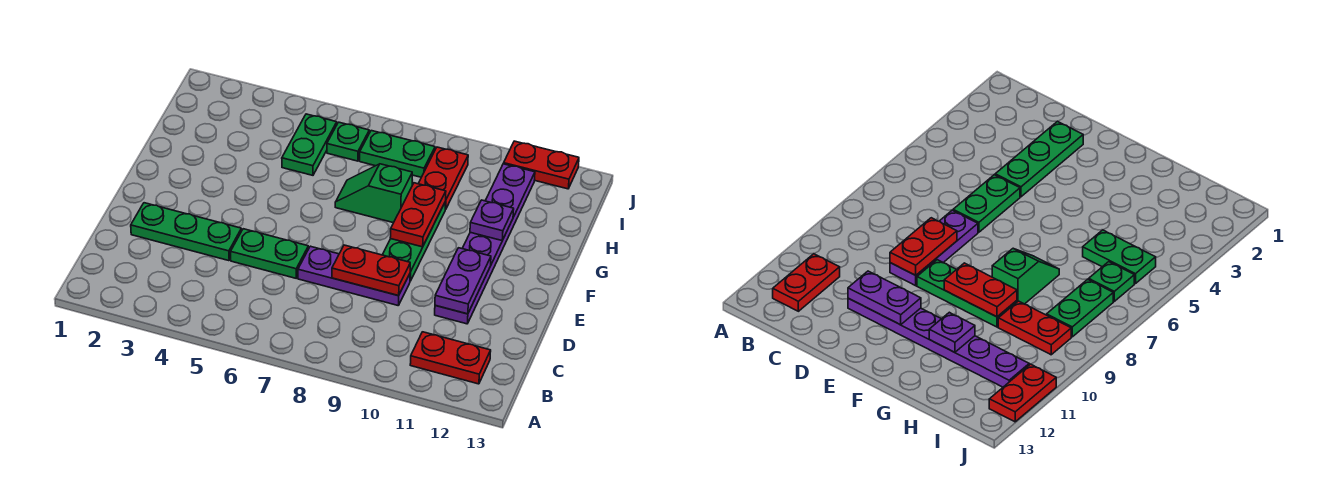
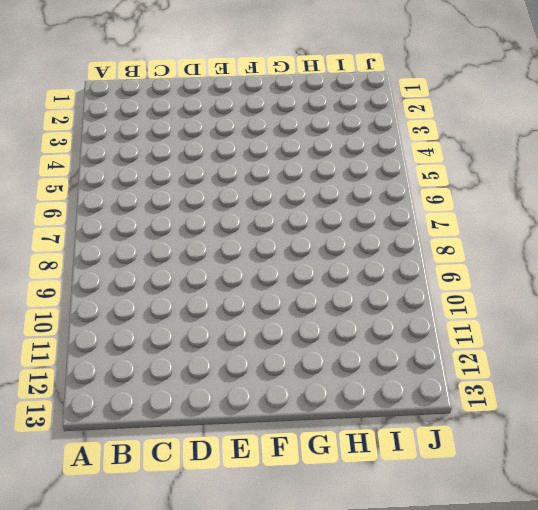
none -> red plate B11:B12 level 1
none -> green plate D2:D4 level 1
none -> green plate D5:D6 level 1

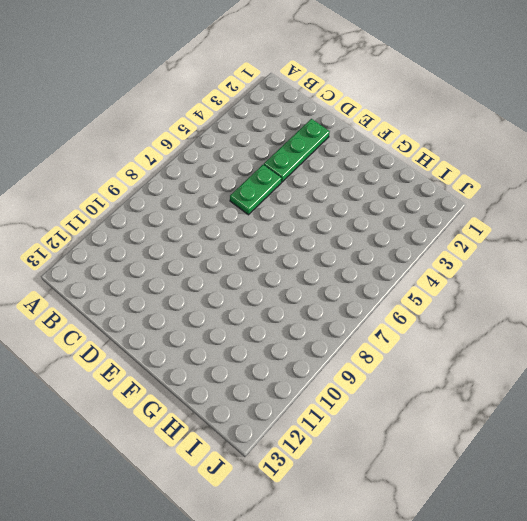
none -> red plate B11:B12 level 1
none -> purple plate D7:D9 level 1
none -> purple plate D11:I11 level 1

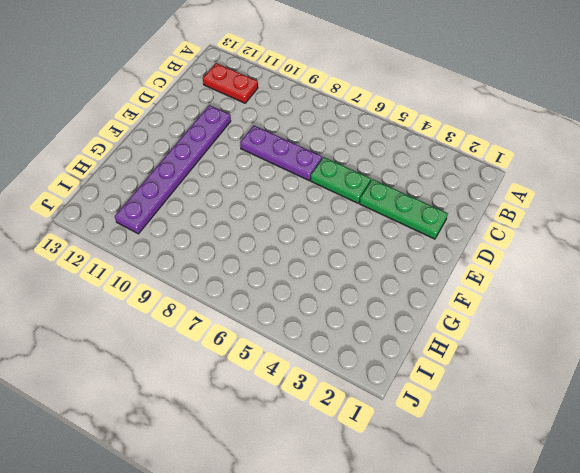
none -> green plate E9:G9 level 1
none -> green slope G7:G8 level 1 top 8
none -> green plate H5:I5 level 1

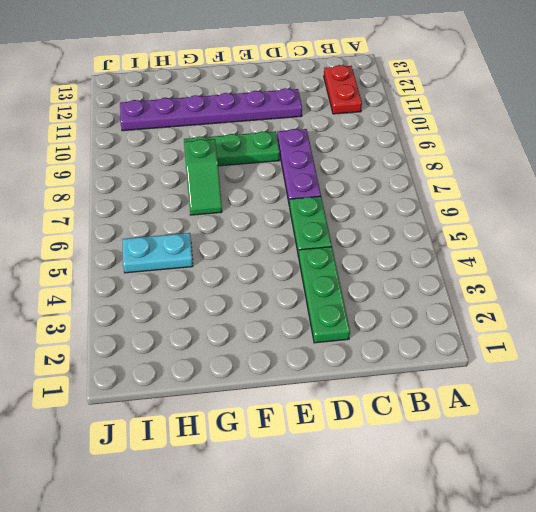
cyan plate H5:I5 level 1 -> green plate H5:I5 level 1
none -> red plate H9:I9 level 1
none -> green plate I6 level 1
none -> green plate I7:I8 level 1

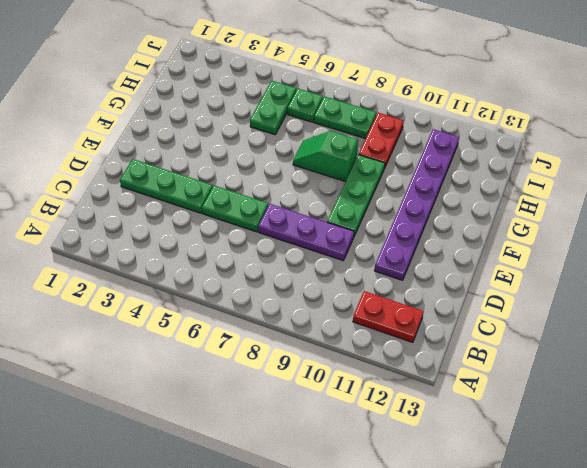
none -> red plate J11:J12 level 1
none -> red plate D8:D9 level 2
none -> purple plate D11:E11 level 2

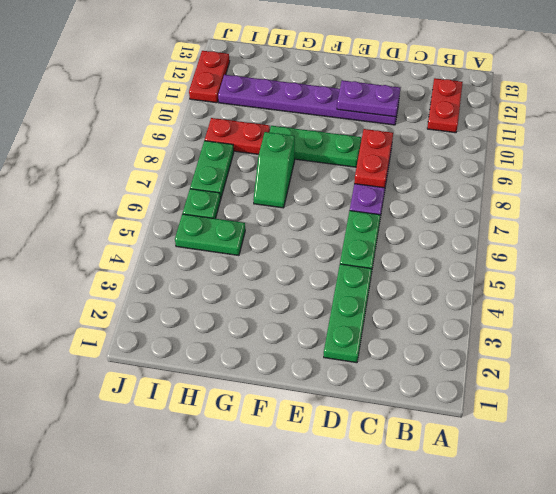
none -> red plate F9:G9 level 2
none -> purple plate G11 level 2

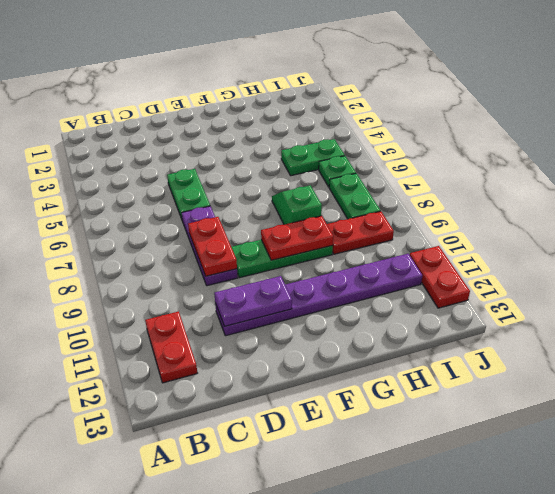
none -> green plate D2:D4 level 1
none -> purple plate G11 level 2

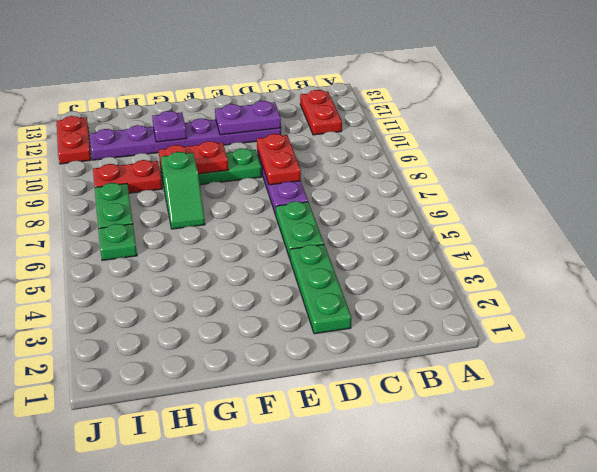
none -> green plate H5:I5 level 1

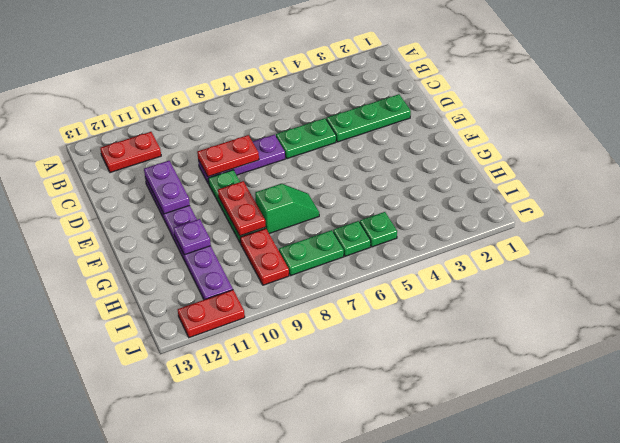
green plate I5 level 1 -> green plate H5:I5 level 1

